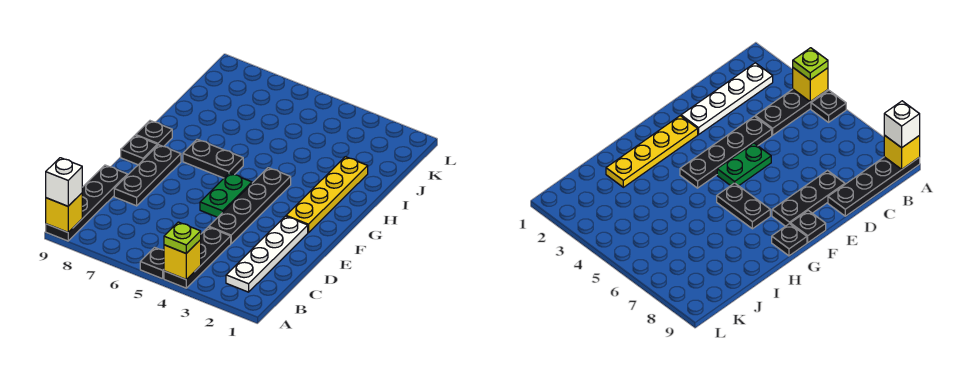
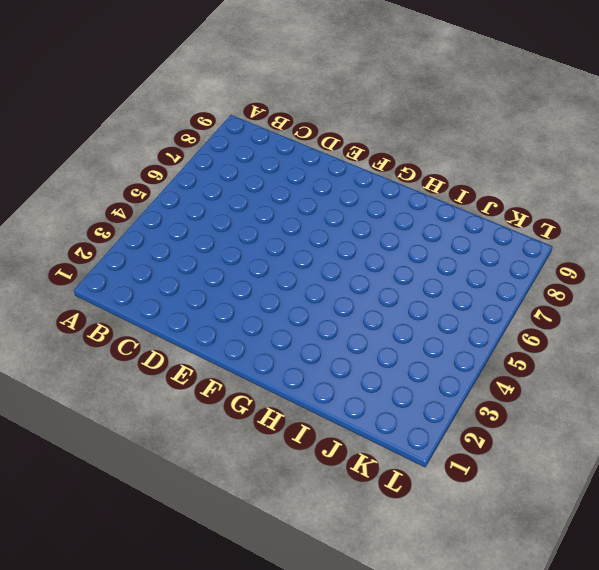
none -> black plate A4:C4 level 1
none -> black plate A5 level 1
none -> black plate A9:D9 level 1

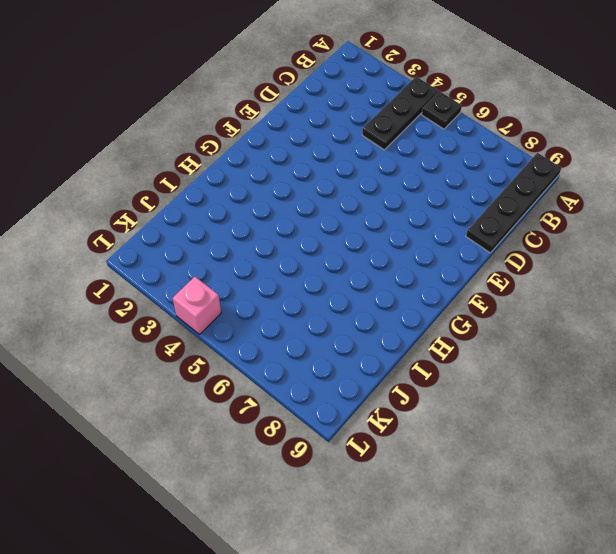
pink brick L4 level 1 -> none
none -> white plate B2:E2 level 1
none -> black plate D4:G4 level 1
none -> black plate D8:F8 level 1

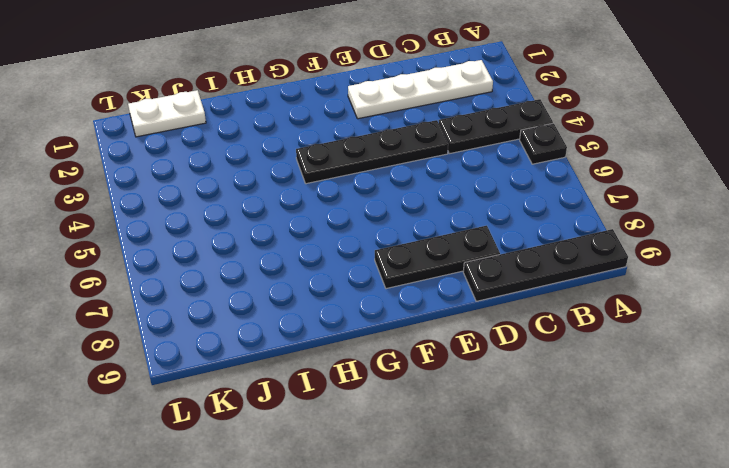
white plate J1:K1 level 1 -> none
none -> green plate E5:F5 level 1
none -> yellow plate F2:I2 level 1
none -> black plate F9 level 1

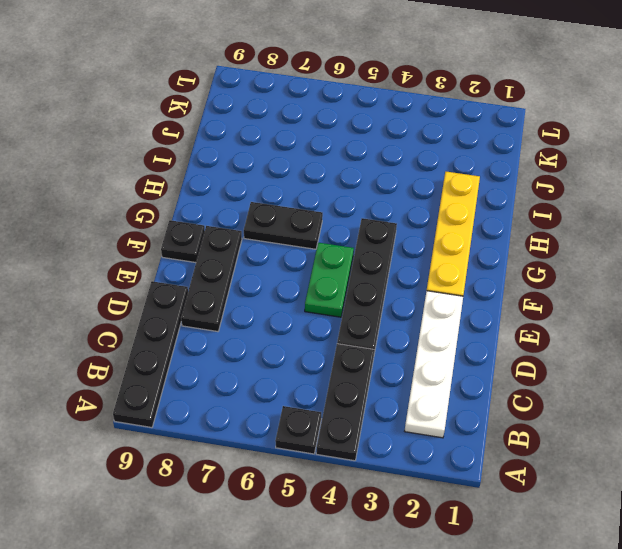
none -> black plate G9 level 1
none -> yellow brick A4 level 2
none -> yellow brick A9 level 2

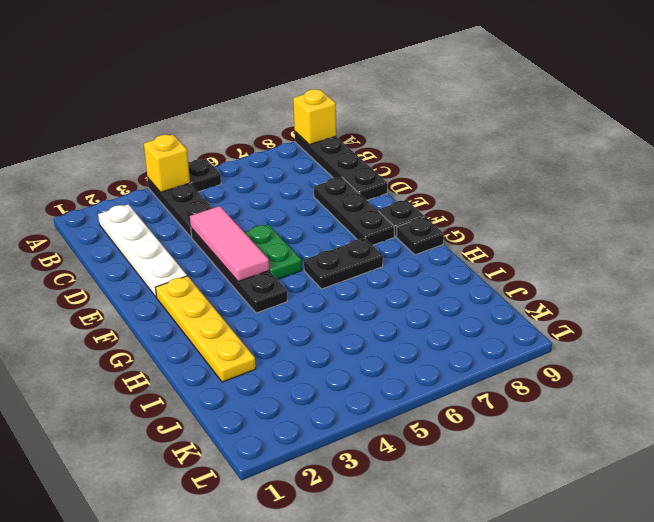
pink tile D4:F4 level 2 -> none
none -> lime plate A4 level 3
none -> white brick A9 level 3

